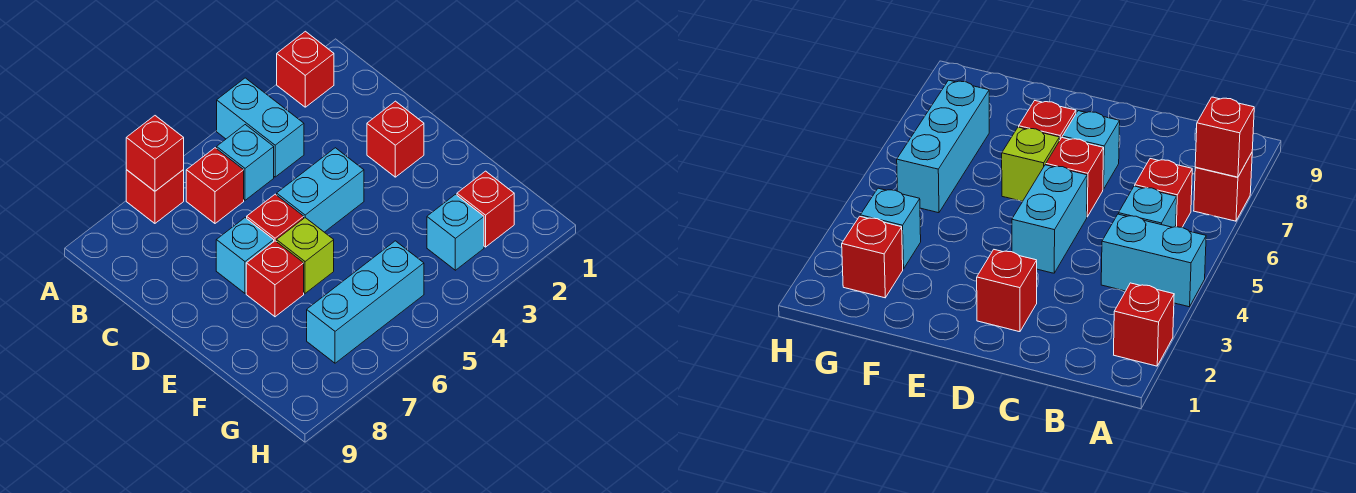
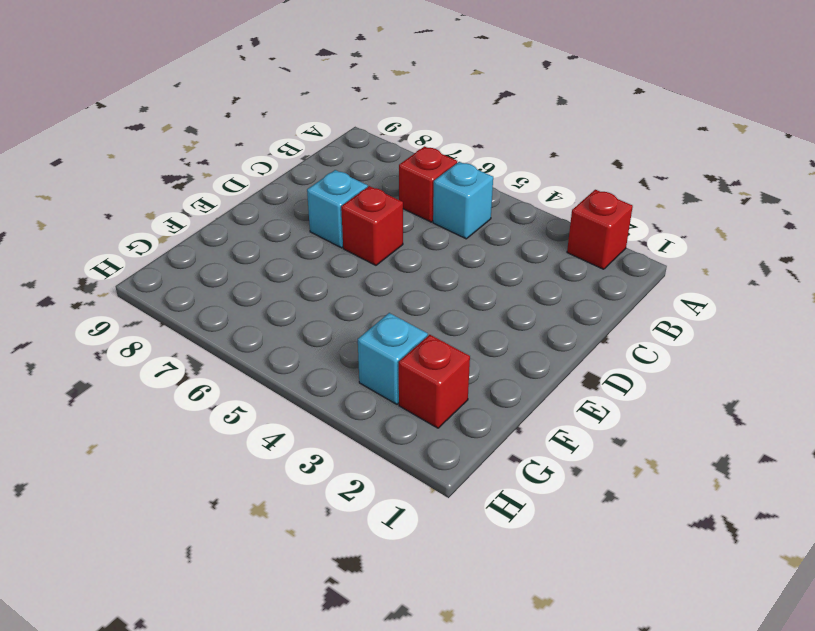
none -> cyan brick A4:B4 level 1
none -> red brick A7 level 1
none -> red brick D2 level 1

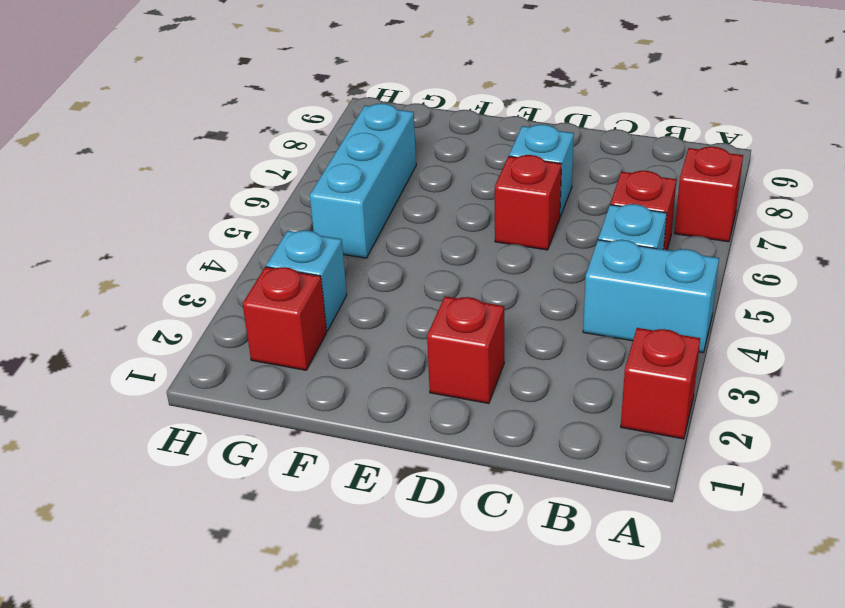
none -> cyan brick D4:D5 level 1
none -> lime brick E6 level 1
none -> red brick E7 level 1

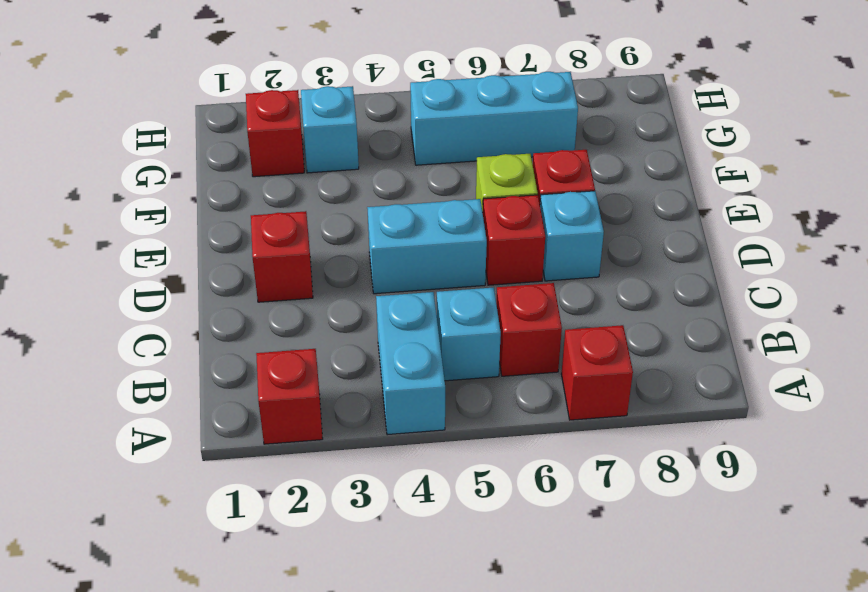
none -> red brick A7 level 2

